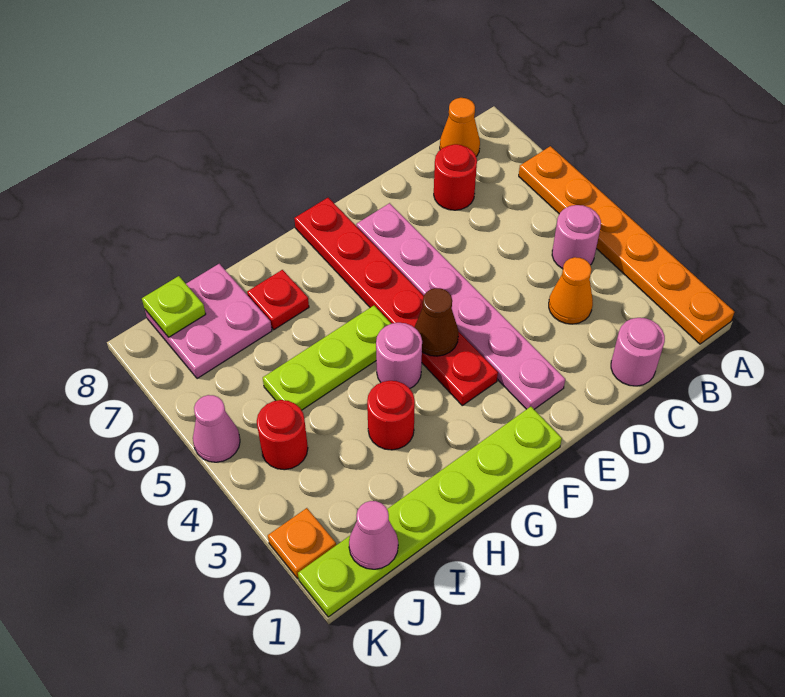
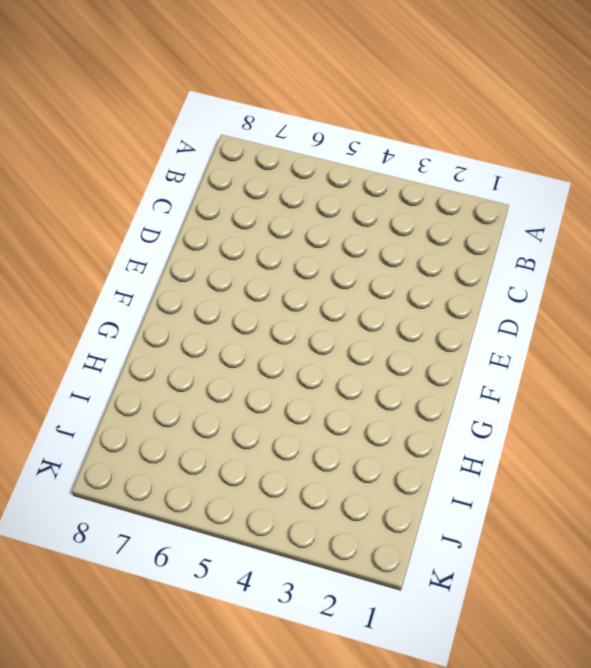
none -> orange plate A1:A6 level 1
none -> pink round brick B4 level 1
none -> orange cone B8 level 1

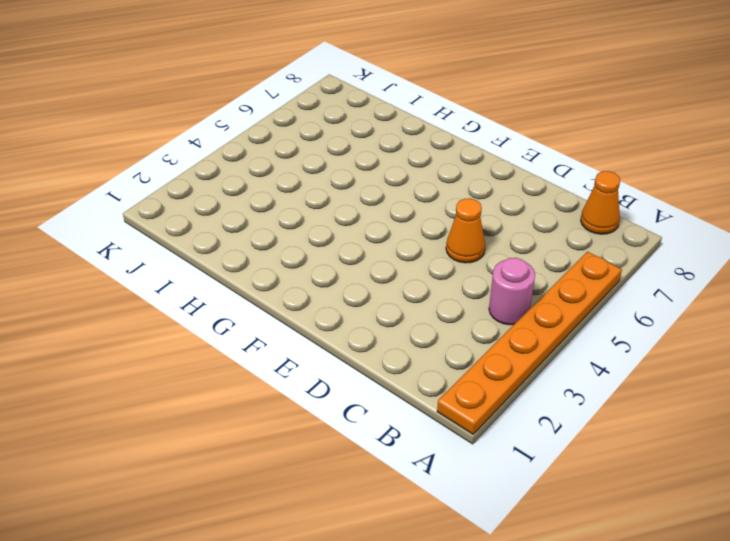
orange cone D5 level 1 -> orange cone C3 level 1
none -> pink round brick C1 level 1
none -> red round brick C7 level 1
none -> pink plate E2:E7 level 1

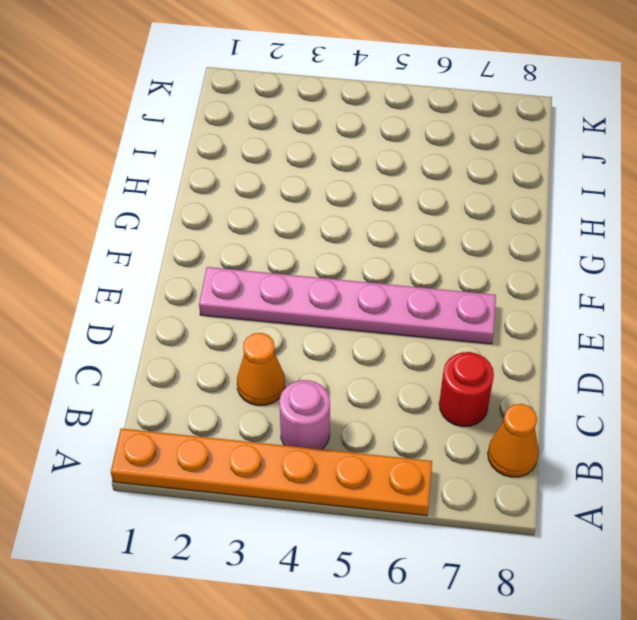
none -> pink round brick C1 level 1
none -> lime plate F1:K1 level 1
none -> red plate F3:F8 level 1

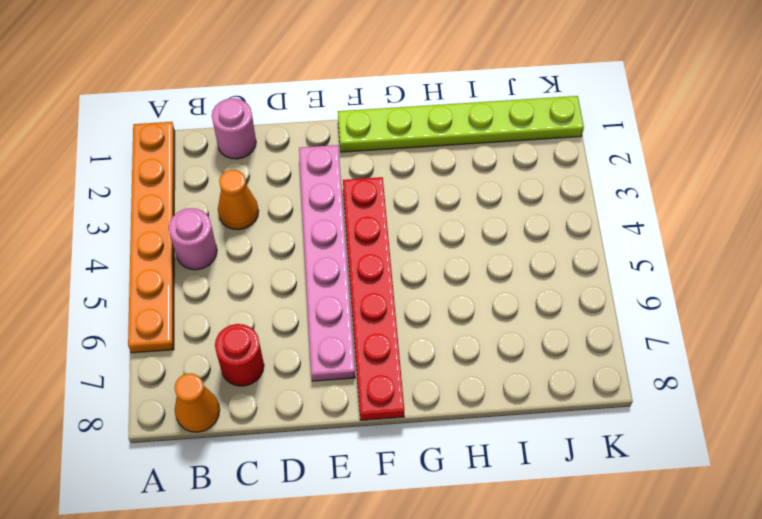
none -> pink round brick G4 level 1
none -> lime plate G5:I5 level 1
none -> red round brick H3 level 1

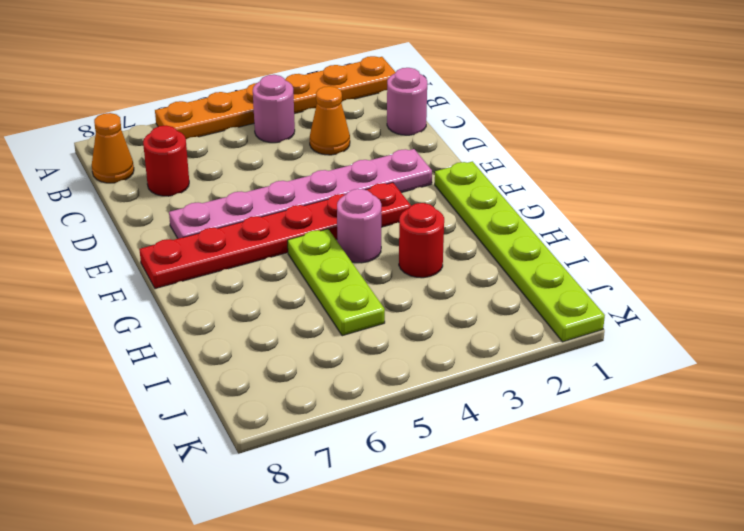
none -> red plate H7 level 1
none -> pink plate I7:J8 level 1
none -> red round brick J4 level 1

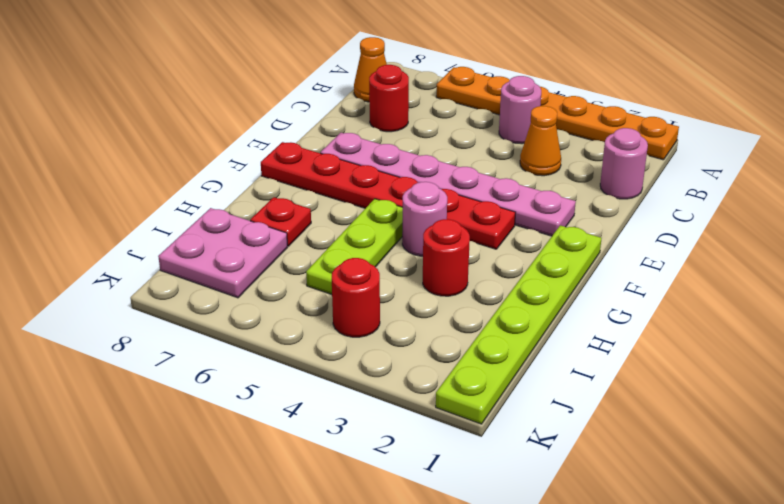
none -> orange plate K2 level 1
none -> pink cone K5 level 1
none -> brown cone F4 level 2

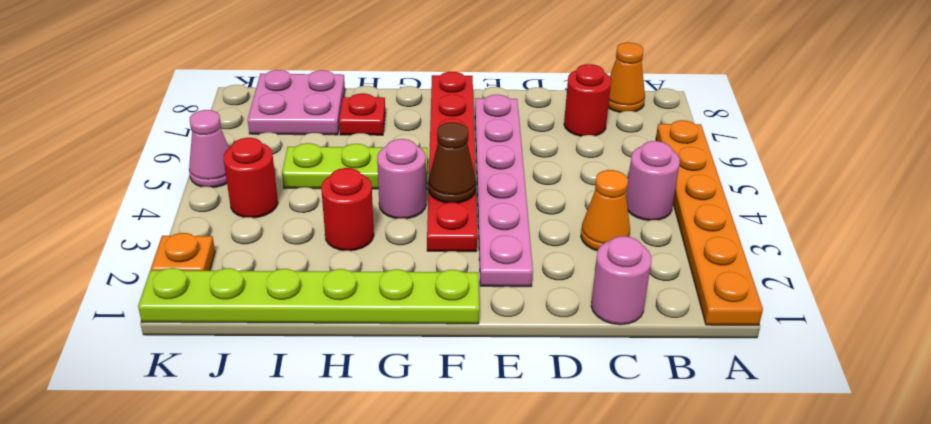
none -> pink cone J1 level 2
none -> lime plate J8 level 2

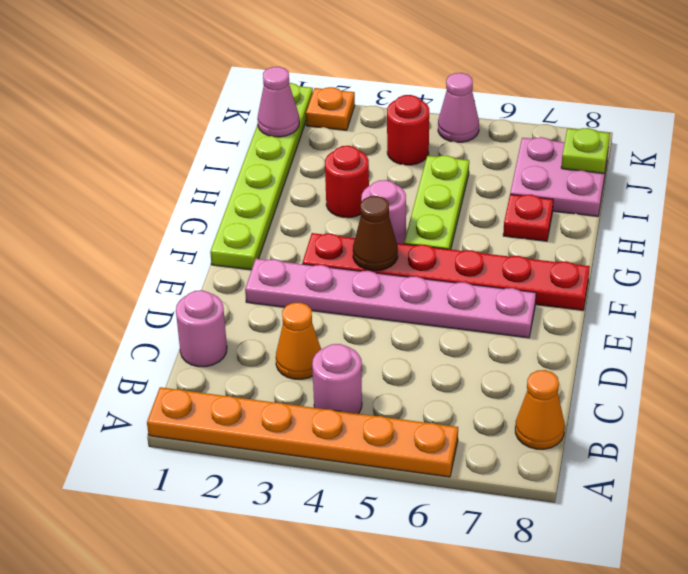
none -> red round brick C7 level 1

